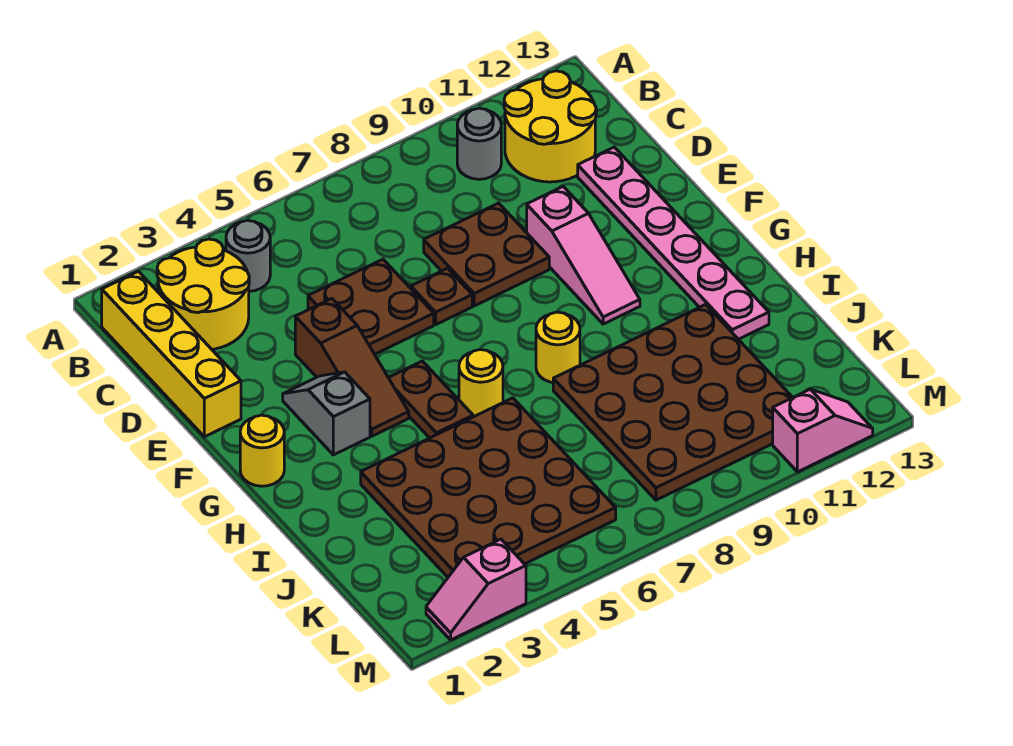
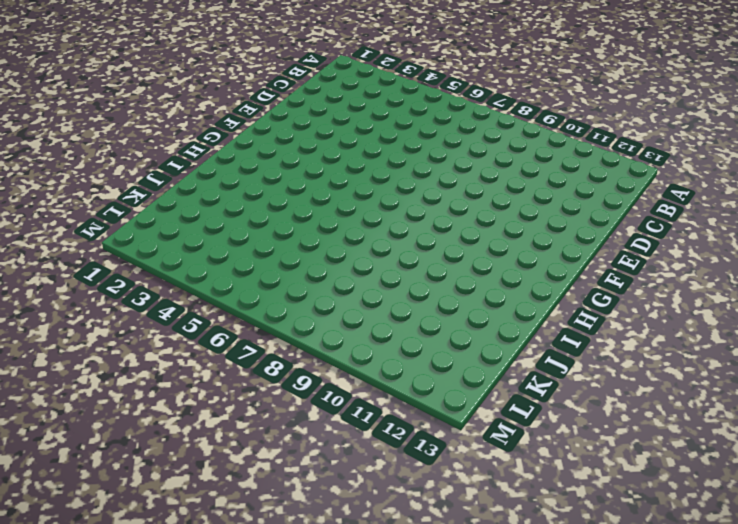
none -> yellow brick B1:E1 level 1
none -> yellow round brick B2:C3 level 1
none -> grey round brick B4 level 1

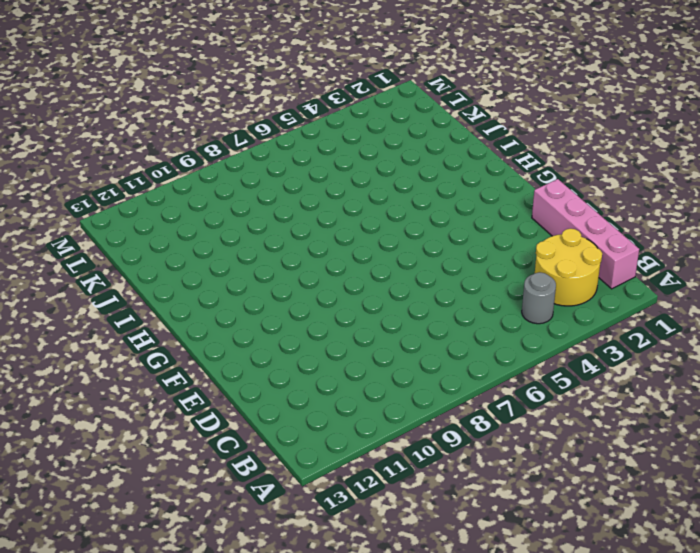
pink brick B1:E1 level 1 -> yellow brick B1:E1 level 1
none -> grey round brick B10 level 1
none -> yellow round brick B11:C12 level 1
none -> brown plate D5:E6 level 1

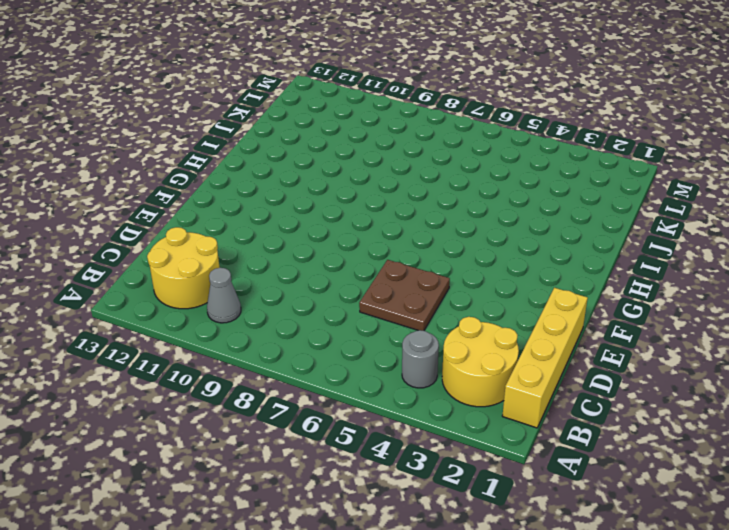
grey cone B10 level 1 -> grey round brick B10 level 1
none -> brown plate D8:E9 level 1
none -> pink plate D12:I12 level 1
none -> brown slope E4:G4 level 1 top E

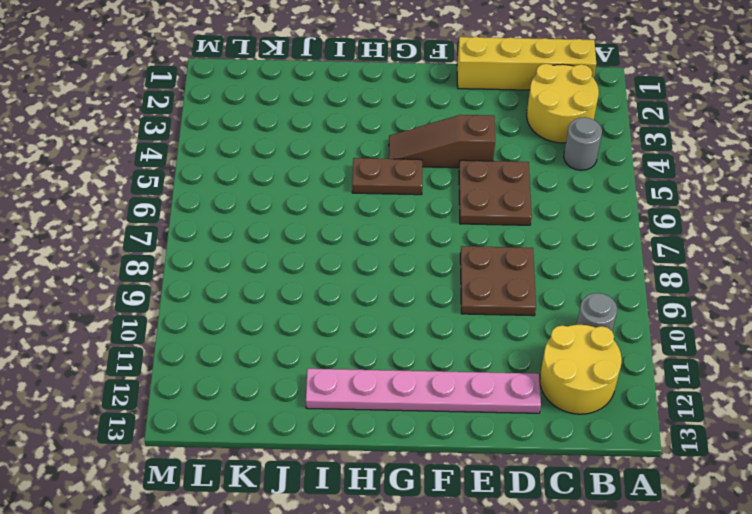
none -> brown plate E7 level 1
none -> pink slope E10:G10 level 1 top E
none -> grey slope F3:G3 level 1 top G

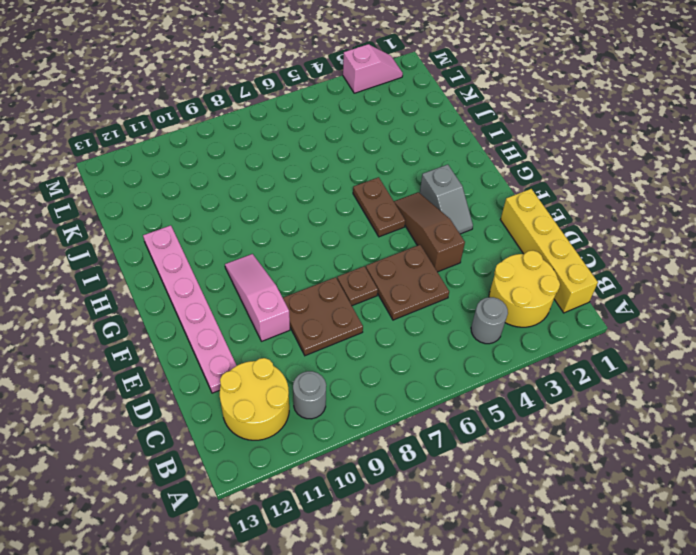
none -> yellow round brick G1 level 1
none -> yellow round brick H6 level 1
none -> yellow round brick H8 level 1

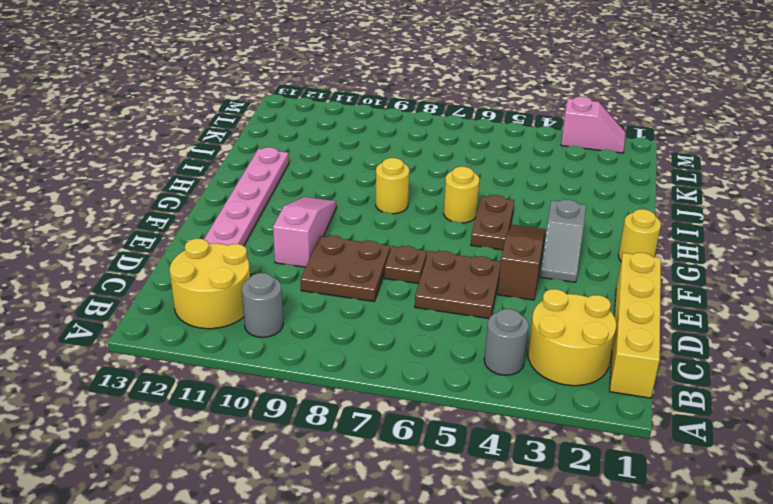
none -> brown plate I3:L6 level 1
none -> brown plate I8:L11 level 1
none -> pink slope M11:M12 level 1 top 11

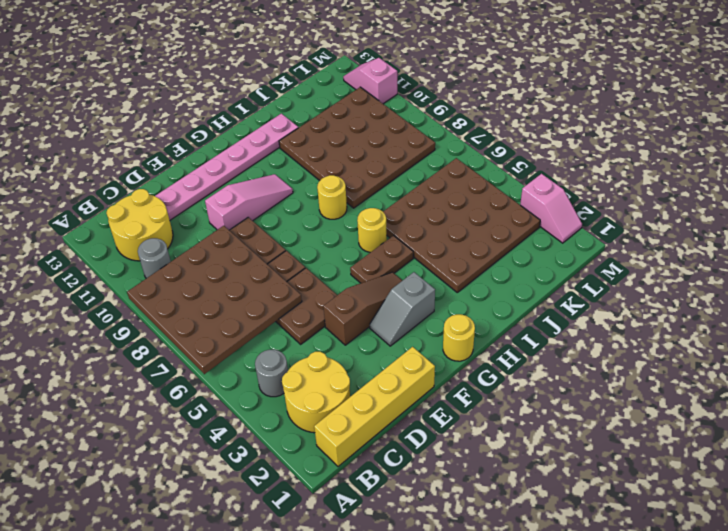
brown plate A6:D9 level 2 -> none

